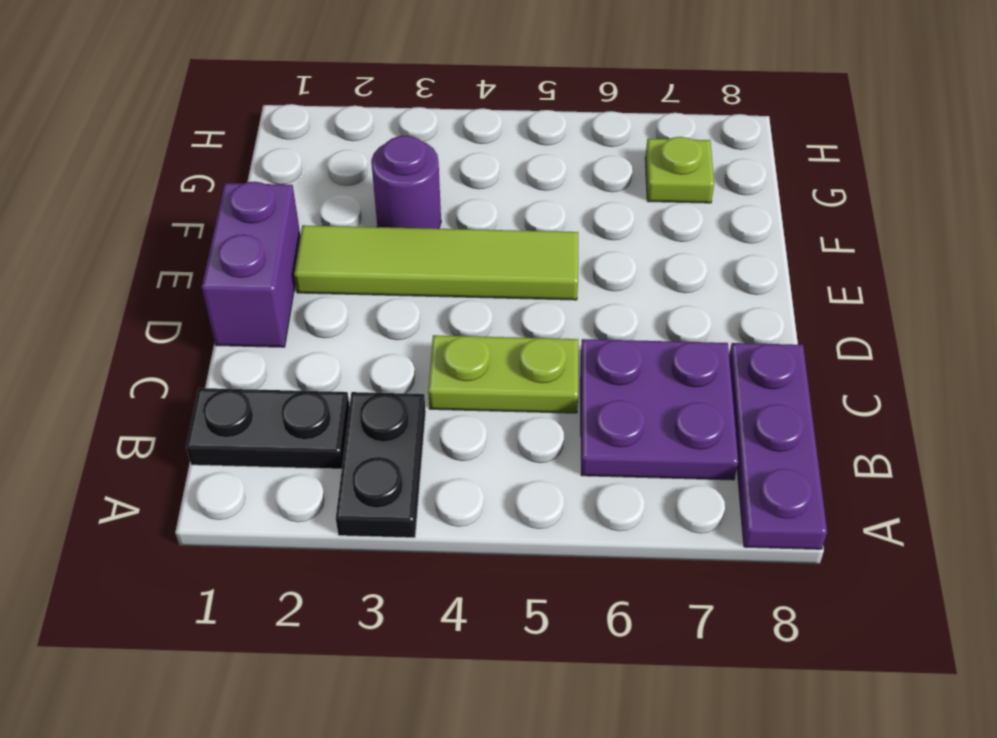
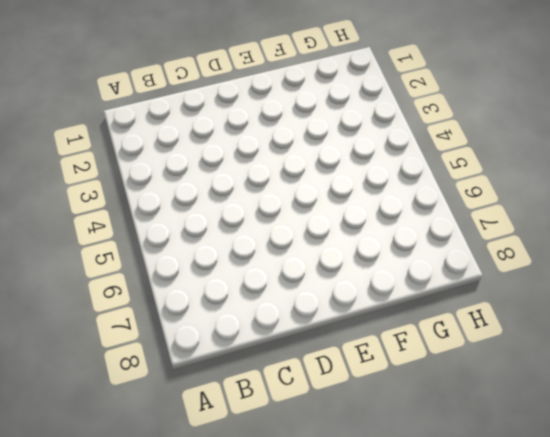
none -> black plate A3:B3 level 1
none -> purple plate A8:C8 level 1

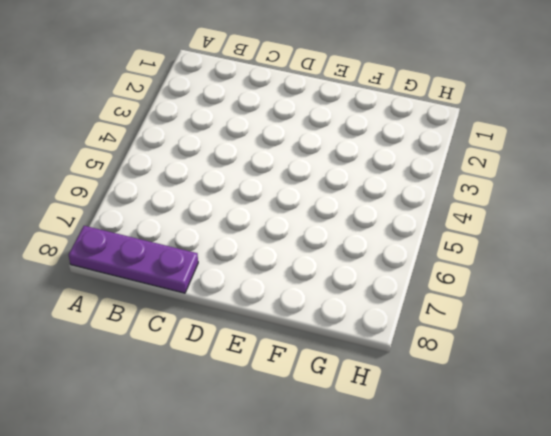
none -> black plate A3:B3 level 1
none -> black plate B1:B2 level 1

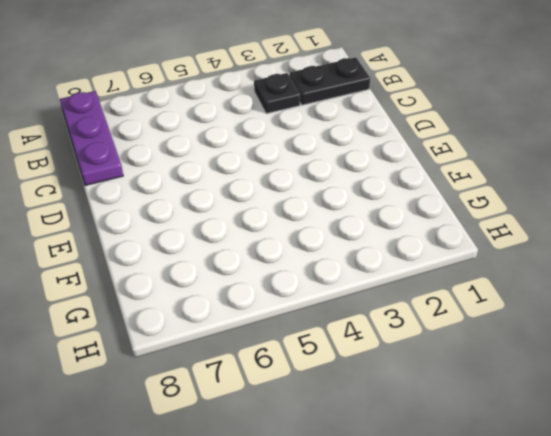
black plate B3 level 1 -> black plate A3:B3 level 1
none -> purple plate B6:C7 level 1
none -> lime plate C4:C5 level 1

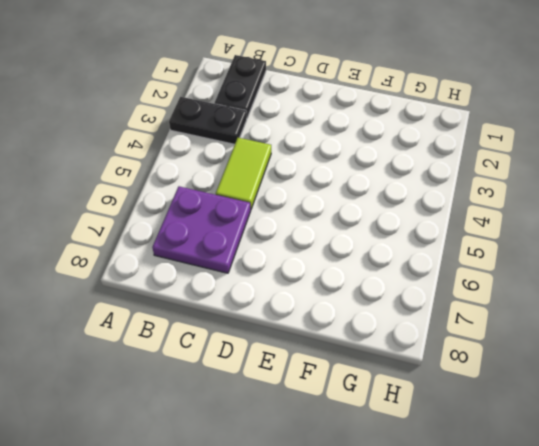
lime tile C4:C5 level 1 -> lime plate C4:C5 level 1
none -> purple plate A8:C8 level 1
none -> purple brick D1:E1 level 1

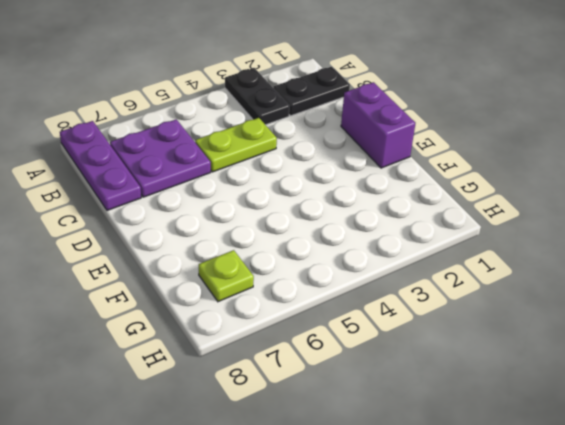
none -> lime tile E2:E5 level 1
none -> purple round brick F3 level 1

